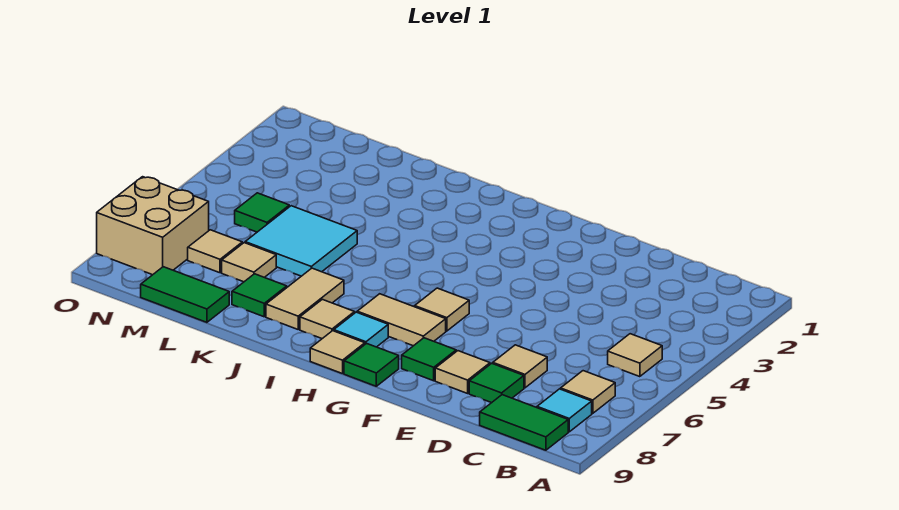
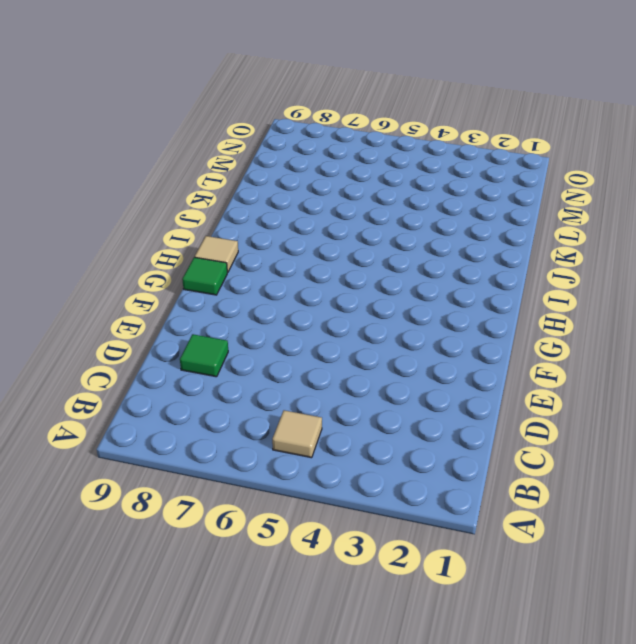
none -> tan tile B7 level 1
none -> cyan tile B8 level 1
none -> green tile B9:C9 level 1

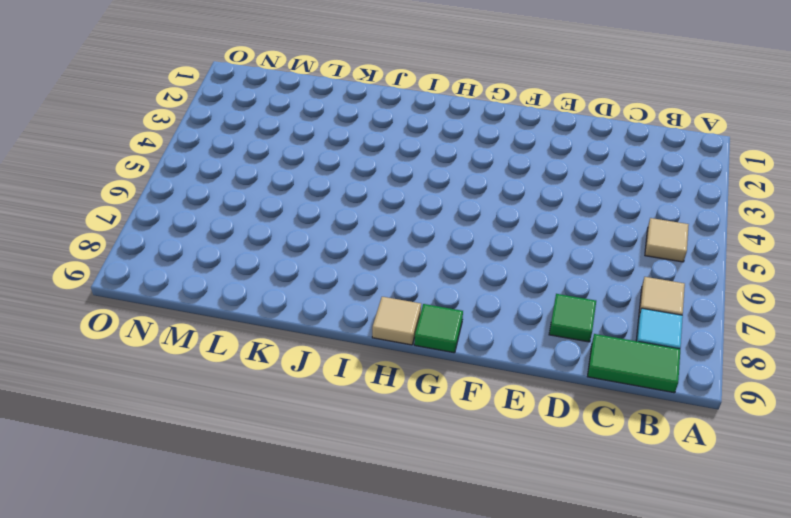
none -> tan tile D7 level 1
none -> tan tile E8 level 1
none -> green tile F8 level 1

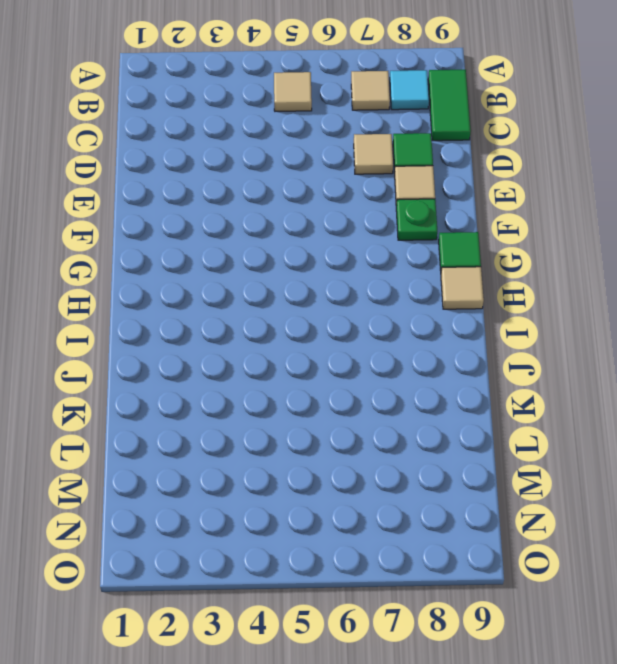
green plate F8 level 1 -> green tile F8 level 1
none -> tan tile G6 level 1
none -> tan tile G7:H7 level 1
none -> cyan tile H8 level 1

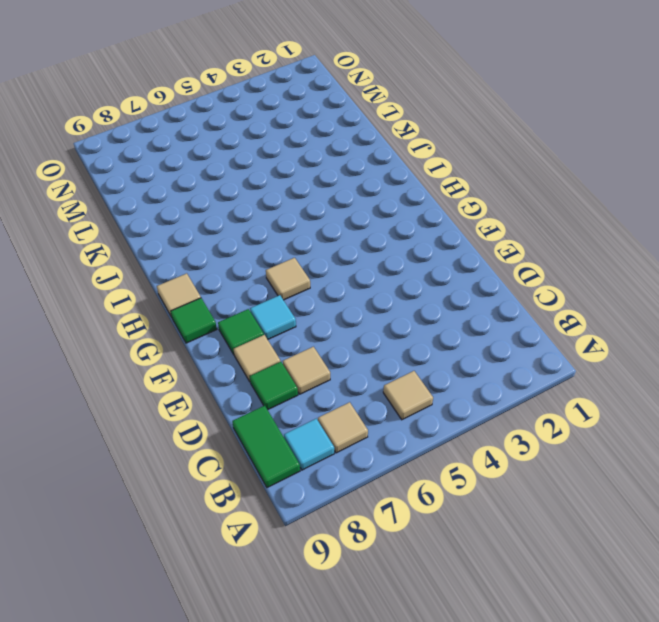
cyan tile F7 level 1 -> cyan tile H8 level 1
none -> tan tile G7:H7 level 1
none -> tan tile I8 level 1
none -> tan tile J7:J8 level 1

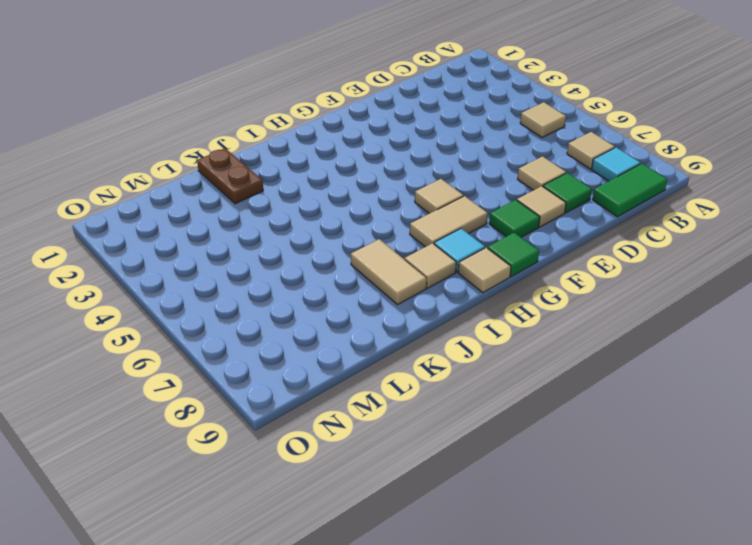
brown plate K1:K2 level 1 -> none
none -> cyan tile K5:L6 level 1
none -> green tile K8 level 1
none -> tan tile L7 level 1

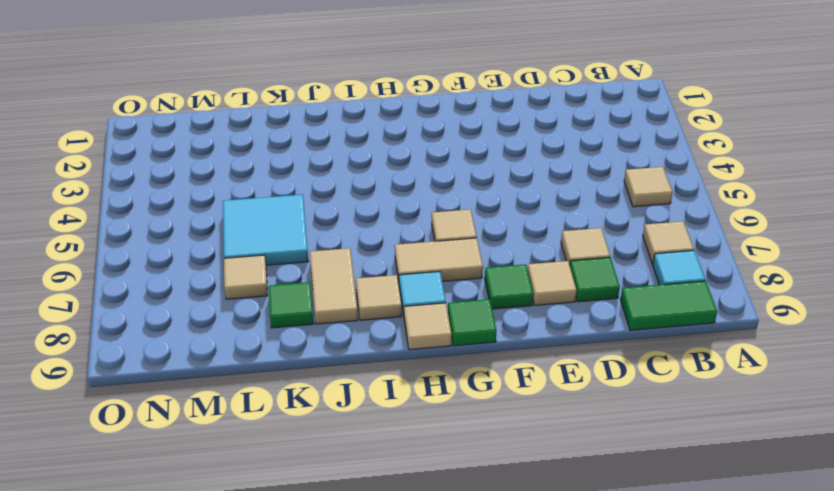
none -> green tile L9:M9 level 1
none -> green tile M5 level 1
none -> tan tile M7 level 1

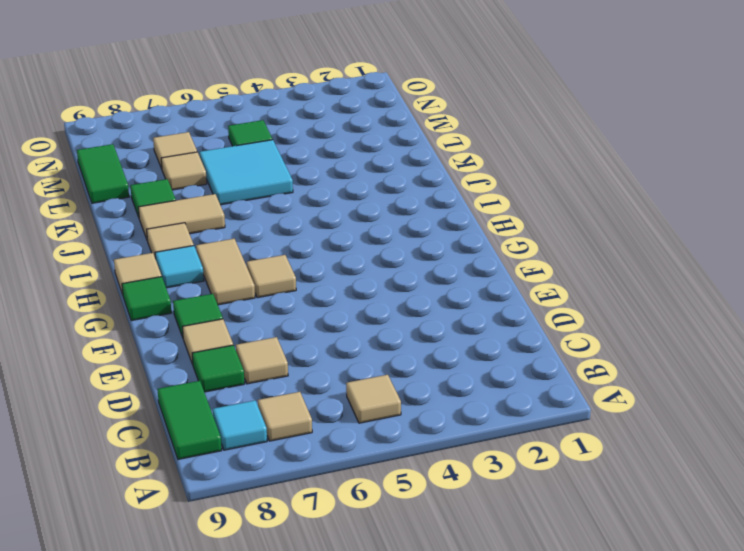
none -> tan brick N7:O8 level 1

